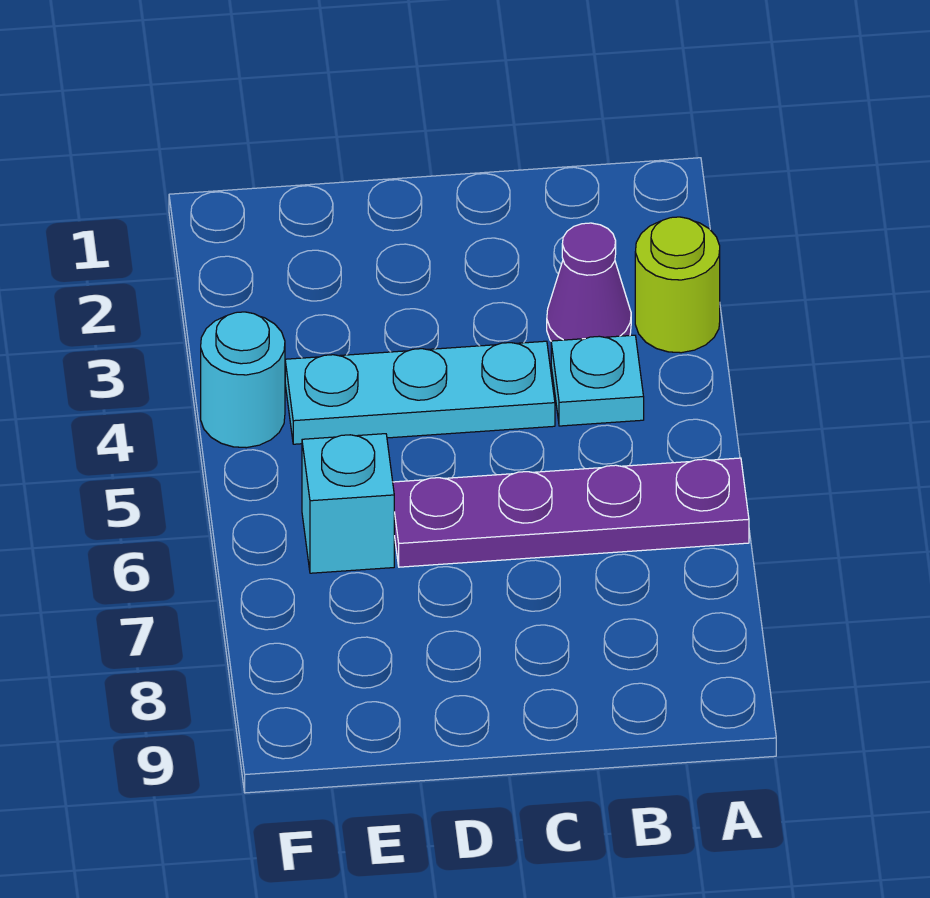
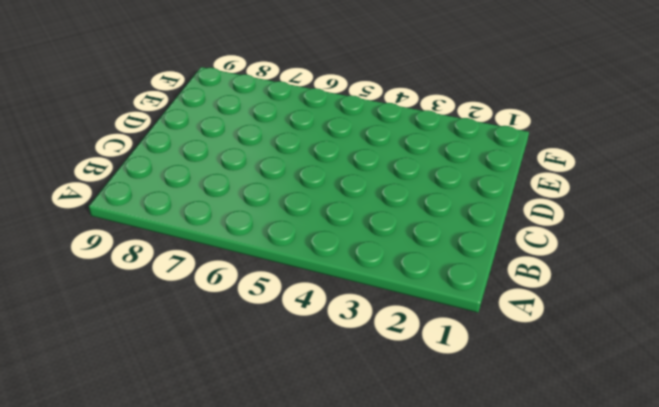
none -> lime round brick A3 level 1
none -> purple plate A6:D6 level 1

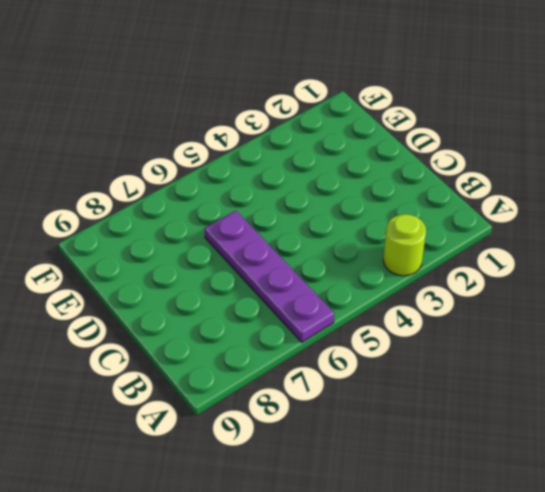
none -> purple cone B3 level 1
none -> cyan plate B4 level 1

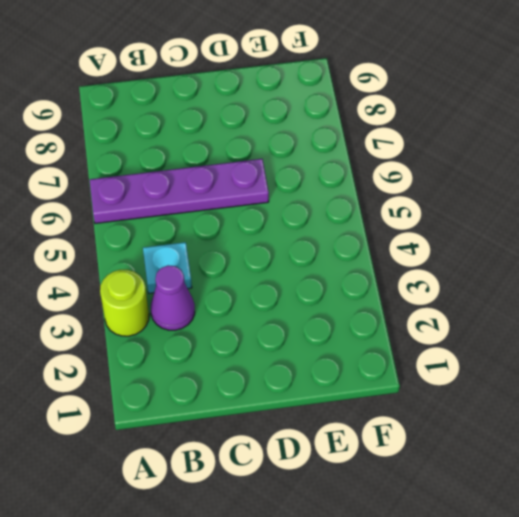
none -> cyan plate C4:E4 level 1
none -> cyan brick E6 level 1

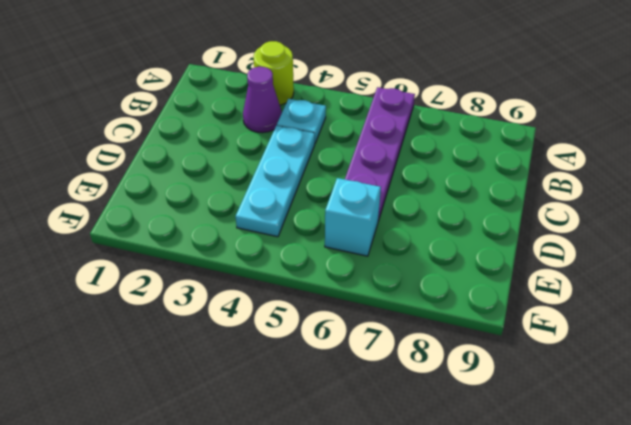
none -> cyan round brick F4 level 1

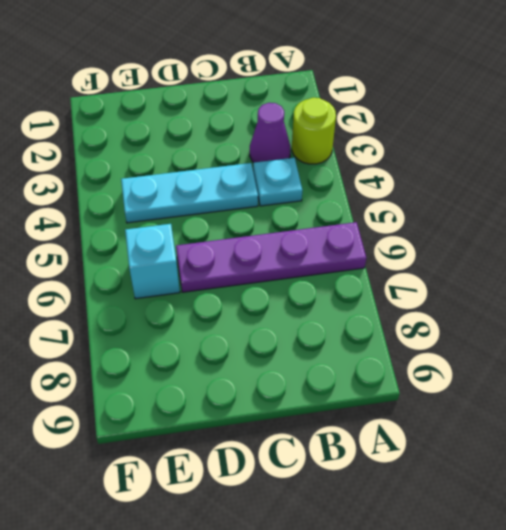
none -> cyan round brick F4 level 1

